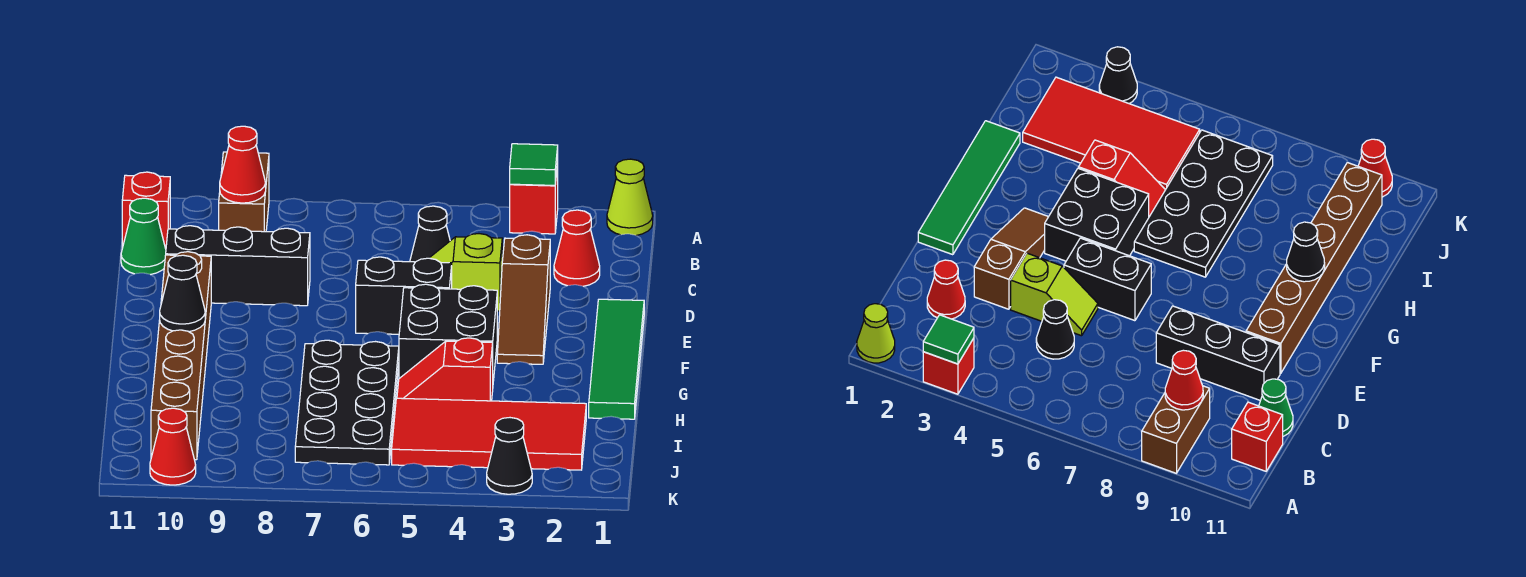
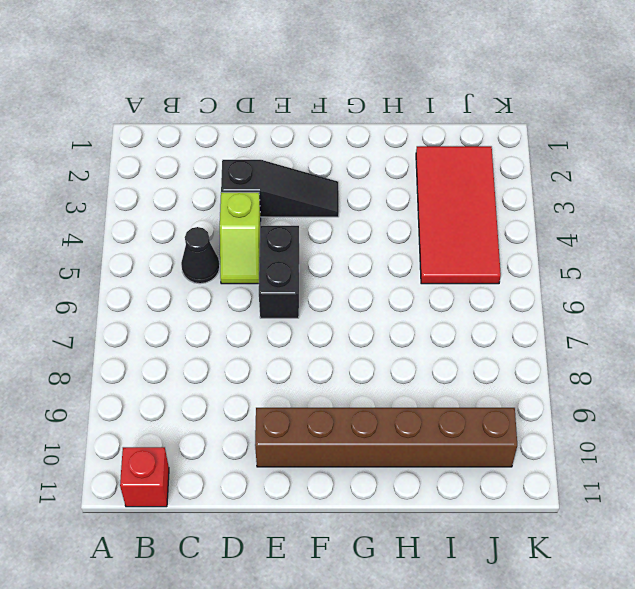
black slope D3:F3 level 1 top D -> brown slope D3:F3 level 1 top D
none -> lime cone A1 level 1
none -> red brick A3 level 1
none -> brown brick A9:B9 level 1

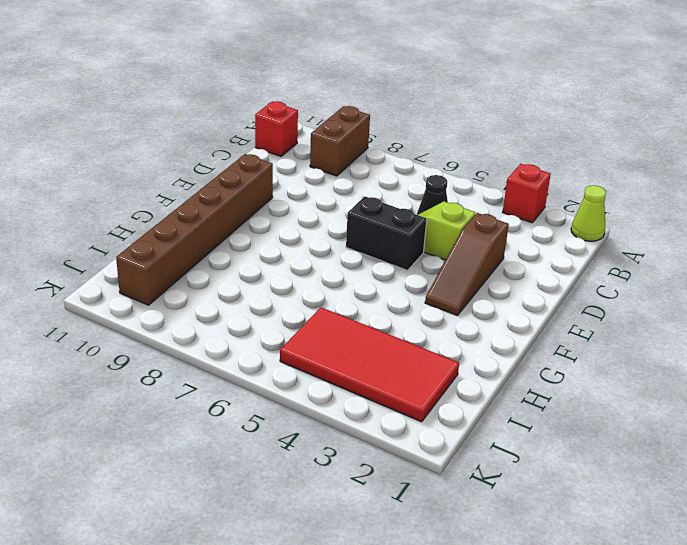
none -> red cone C2 level 1
none -> green cone C11 level 1
none -> black brick D8:D10 level 1

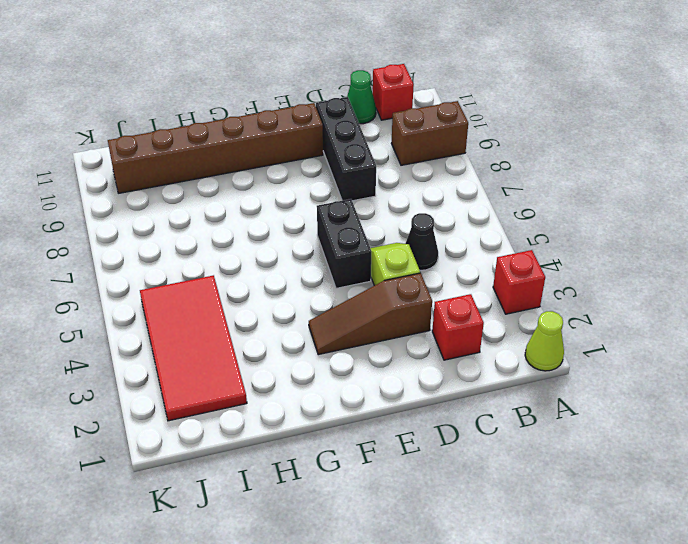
red brick C2 level 1 -> red cone C2 level 1
none -> green tile E1:H1 level 1
none -> black brick F4:G5 level 1
none -> black plate G6:J7 level 1

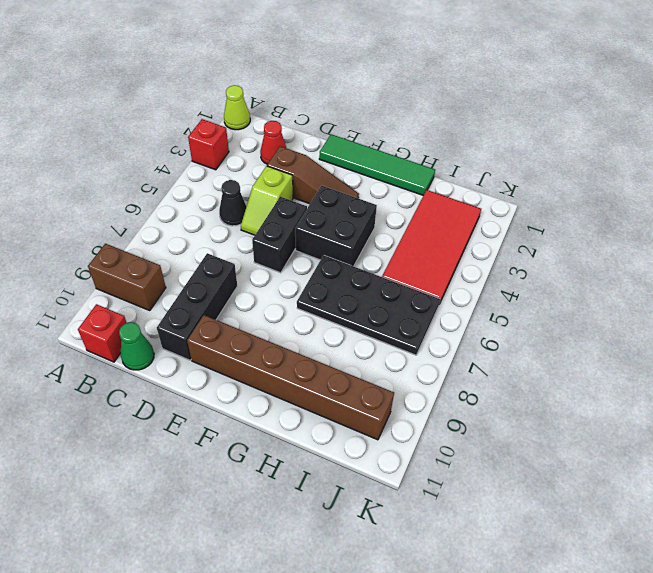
none -> red slope H4:H5 level 1 top 4
none -> black cone K3 level 1
none -> red cone K10 level 1

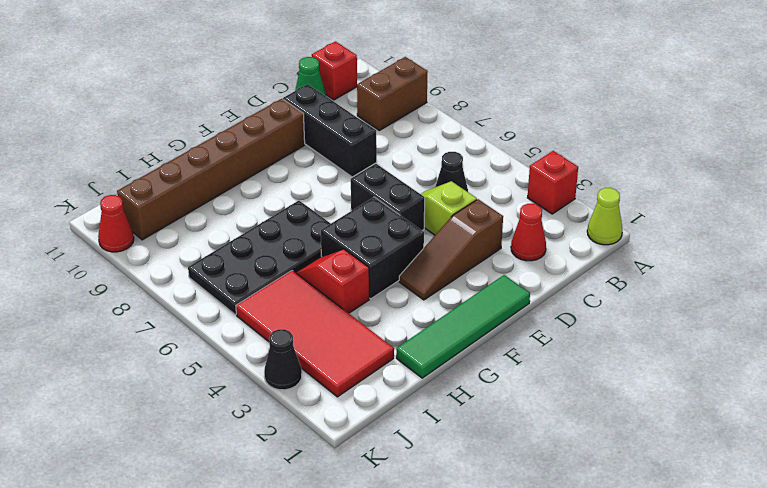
none -> green tile A3 level 2
none -> red cone B9 level 2
none -> black cone G10 level 2

